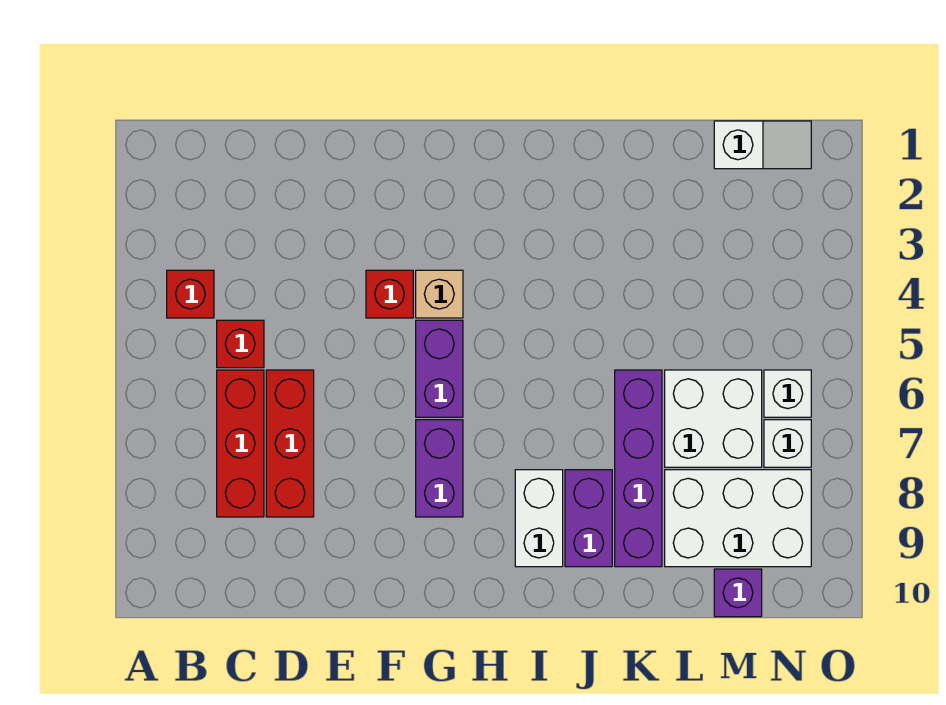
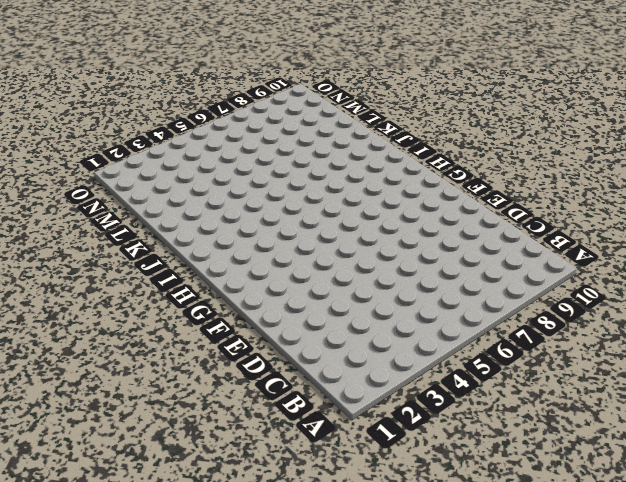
none -> red brick B4 level 1
none -> red brick C5 level 1
none -> red brick C6:C8 level 1

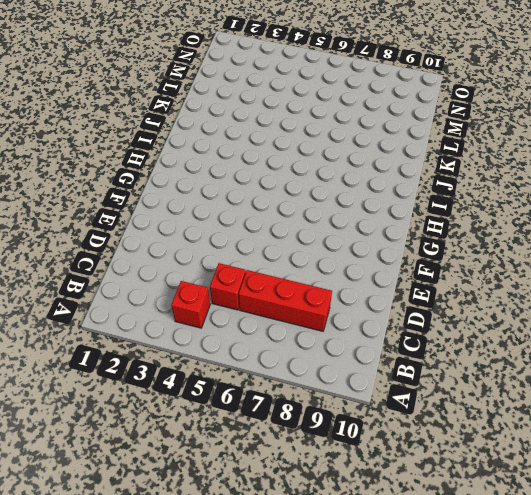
none -> red brick D6:D8 level 1
none -> red brick F4 level 1
none -> tan brick G4 level 1

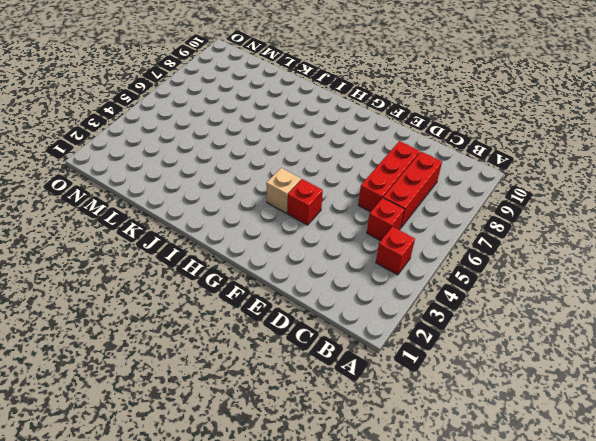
none -> purple brick G5:G6 level 1
none -> purple brick G7:G8 level 1
none -> white brick I8:I9 level 1

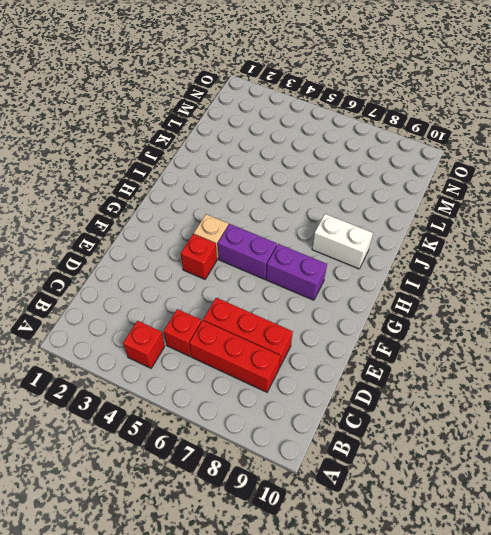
none -> purple brick J8:J9 level 1
none -> purple brick K6:K9 level 1
none -> white brick L6:M7 level 1

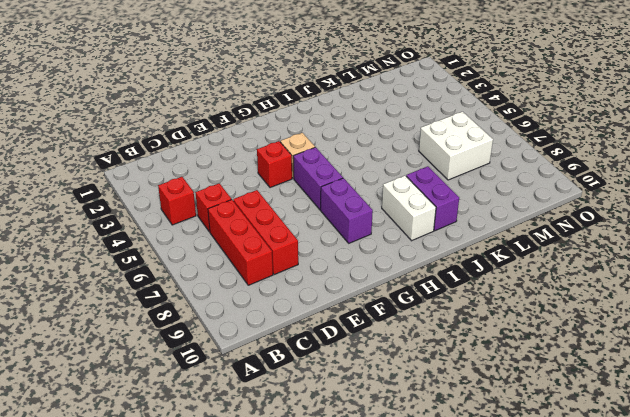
none -> purple brick K6:K9 level 1
none -> white brick L8:N9 level 1
none -> white slope M1:N1 level 1 top M

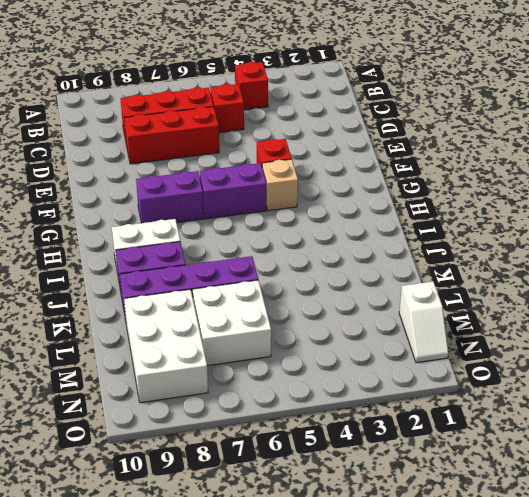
none -> purple brick M10 level 1
none -> white brick N6 level 1
none -> white brick N7 level 1

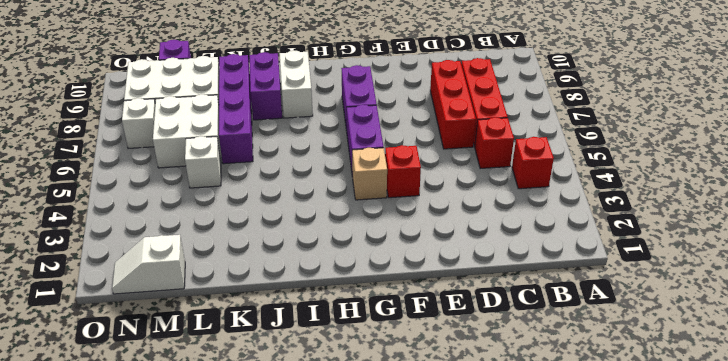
white brick L5 level 1 -> white brick N6 level 1

